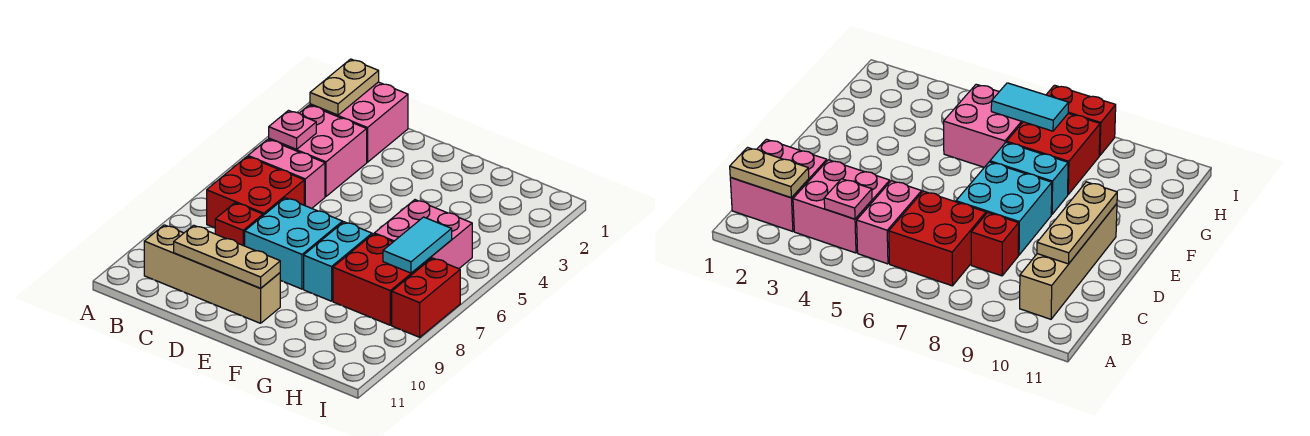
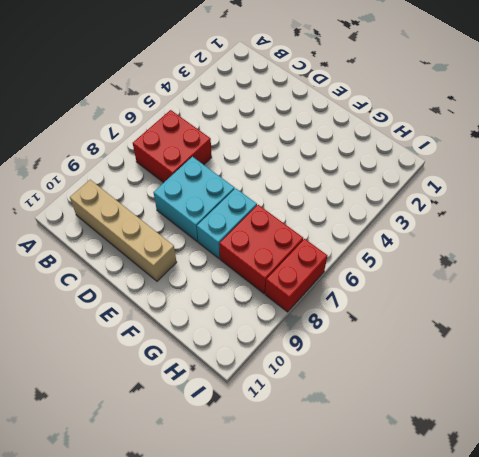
none -> pink brick B1:C2 level 1
none -> pink brick B3:C4 level 1
none -> pink brick B5:C5 level 1

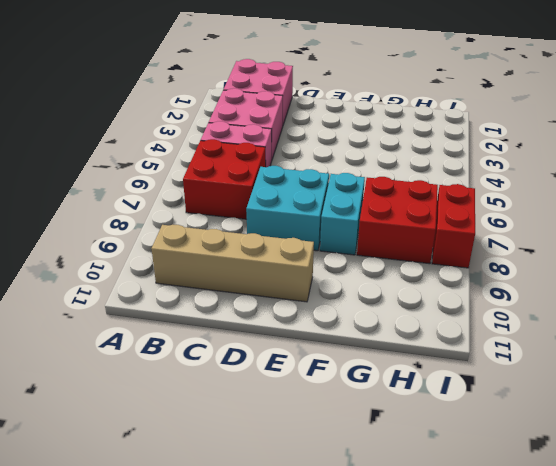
none -> red brick C8 level 1
none -> pink brick G5:H6 level 1
none -> tan plate B1:B2 level 2

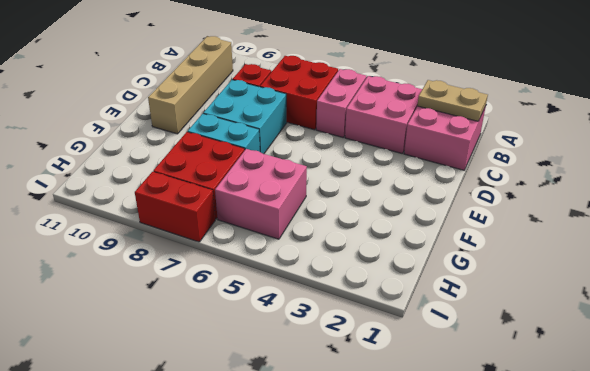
none -> pink plate B4 level 2
none -> tan plate C10:E10 level 2
none -> cyan tile H6:H7 level 2

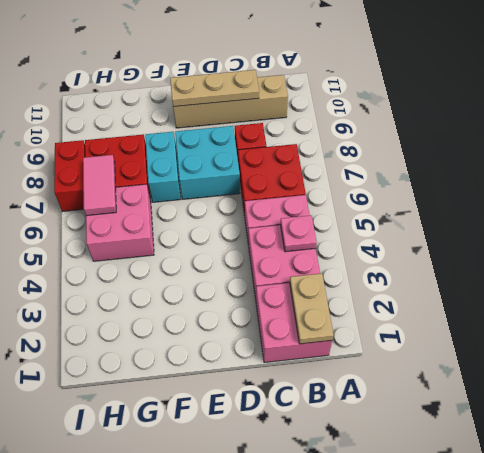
pink tile H6:H7 level 2 -> cyan tile H6:H7 level 2

